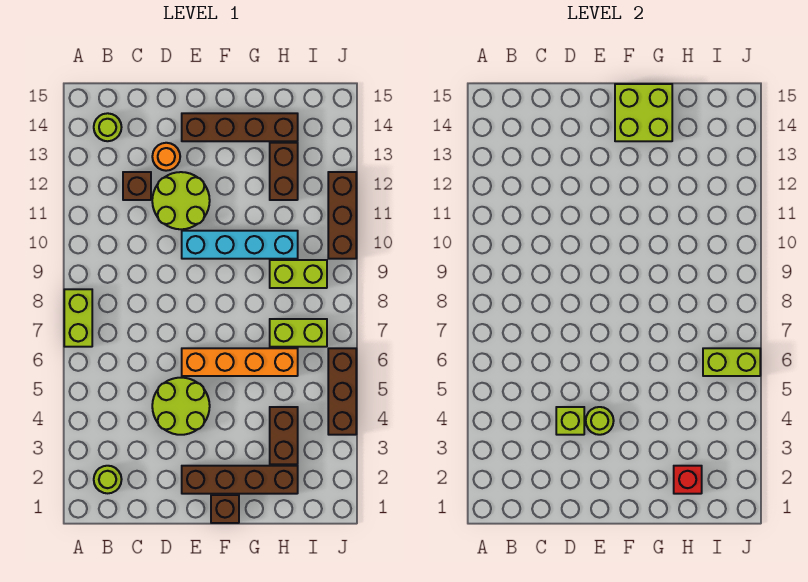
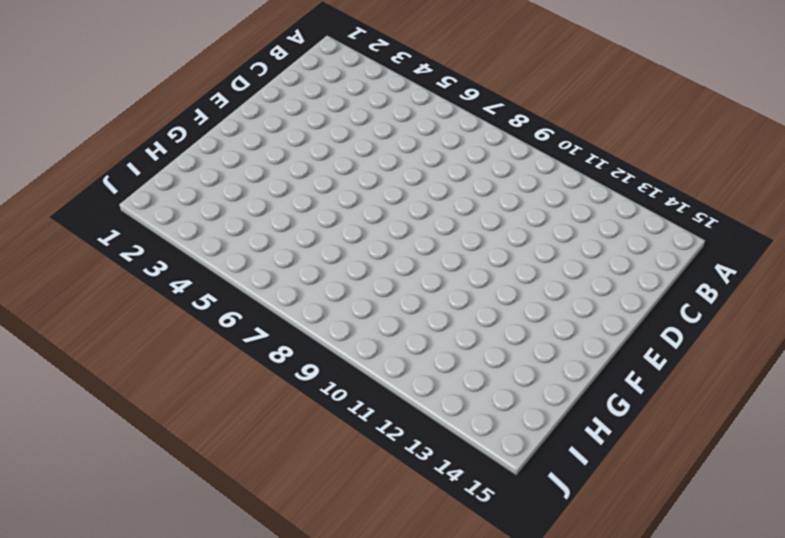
none -> lime brick A7:A8 level 1
none -> lime round brick B2 level 1
none -> lime round brick B14 level 1

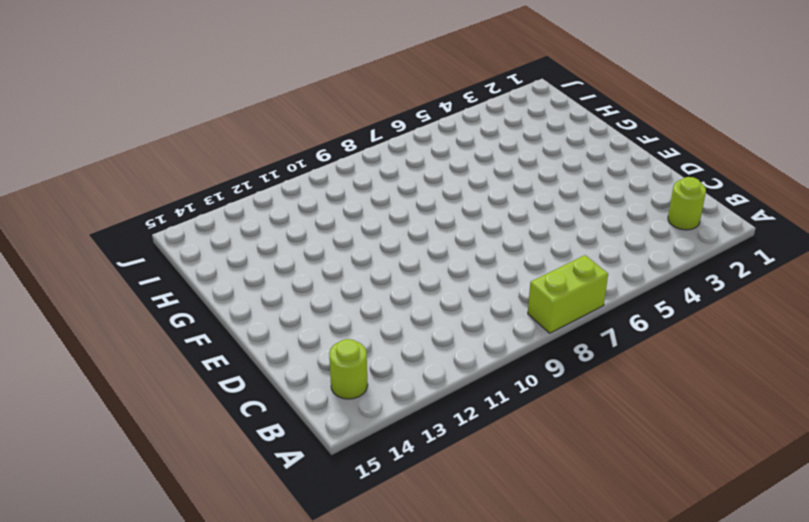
none -> brown brick C12 level 1
none -> lime round brick D4:E5 level 1
none -> lime round brick D11:E12 level 1

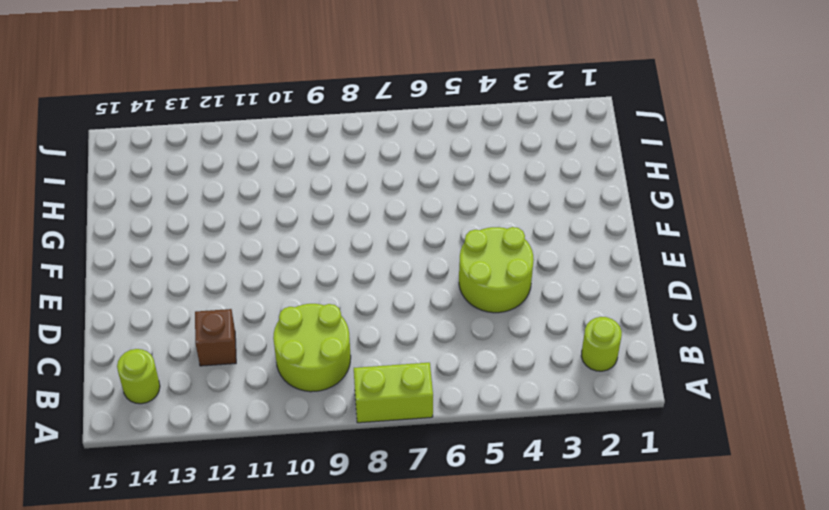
lime round brick B9:C10 level 1 -> lime round brick D11:E12 level 1
none -> orange round brick D13 level 1
none -> brown brick E2:H2 level 1
none -> orange brick E6:H6 level 1

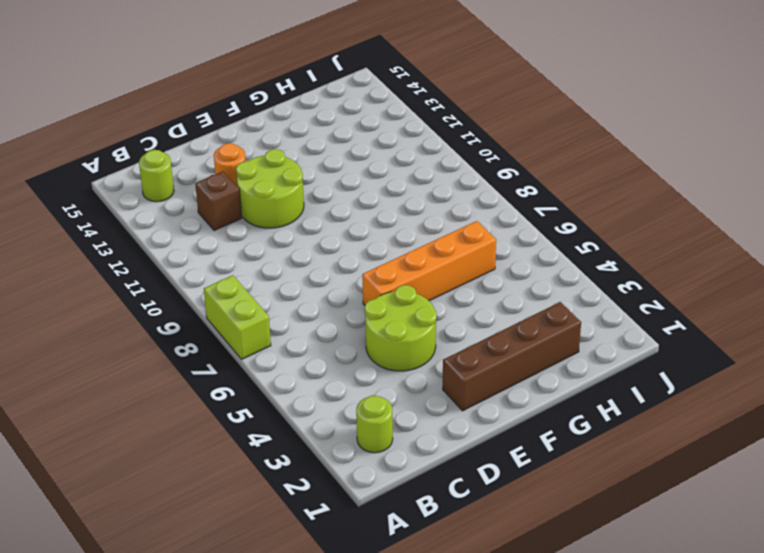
none -> cyan brick E10:H10 level 1
none -> brown brick E14:H14 level 1
none -> brown brick F1 level 1

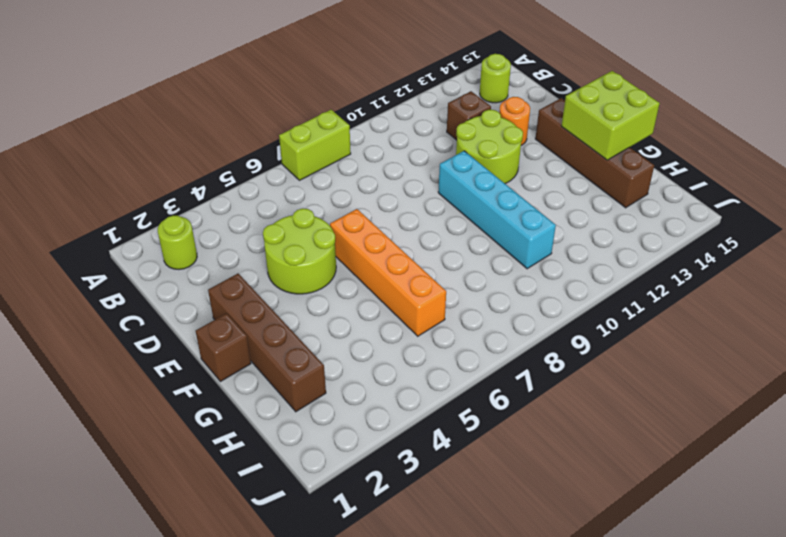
none -> brown brick H3:H4 level 1
none -> lime brick H7:I7 level 1
none -> lime brick H9:I9 level 1

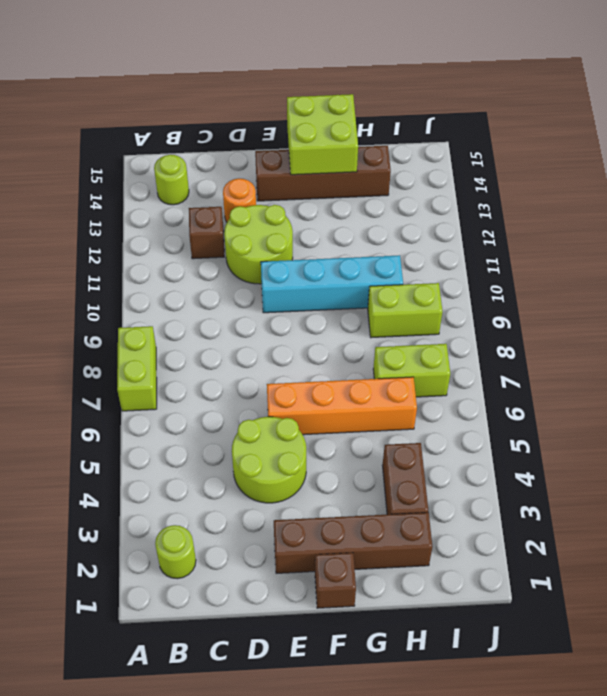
none -> brown brick H12:H13 level 1
none -> brown brick J4:J6 level 1
none -> brown brick J10:J12 level 1

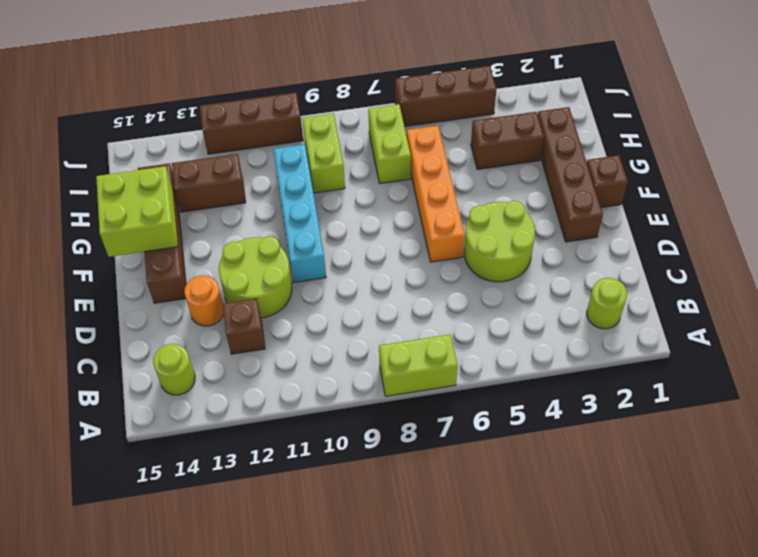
none -> lime brick D4 level 2
none -> lime round brick E4 level 2
none -> red brick H2 level 2

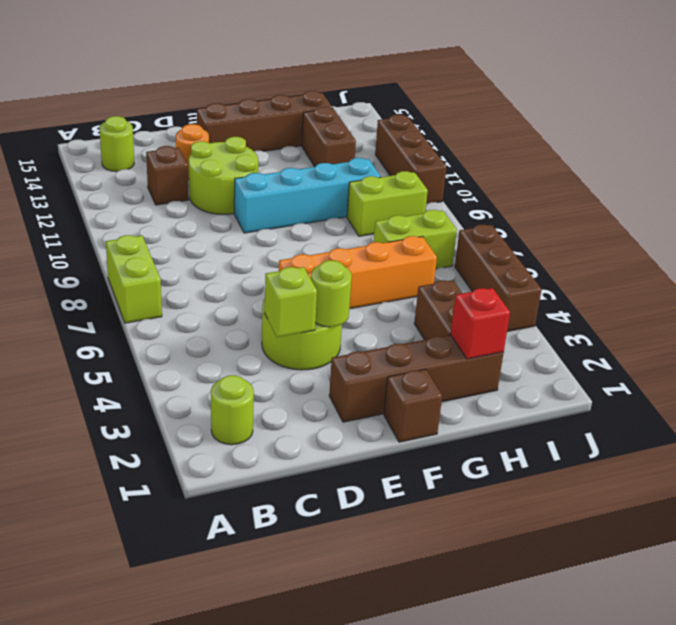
none -> lime brick F14:G15 level 2
none -> lime brick I6:J6 level 2

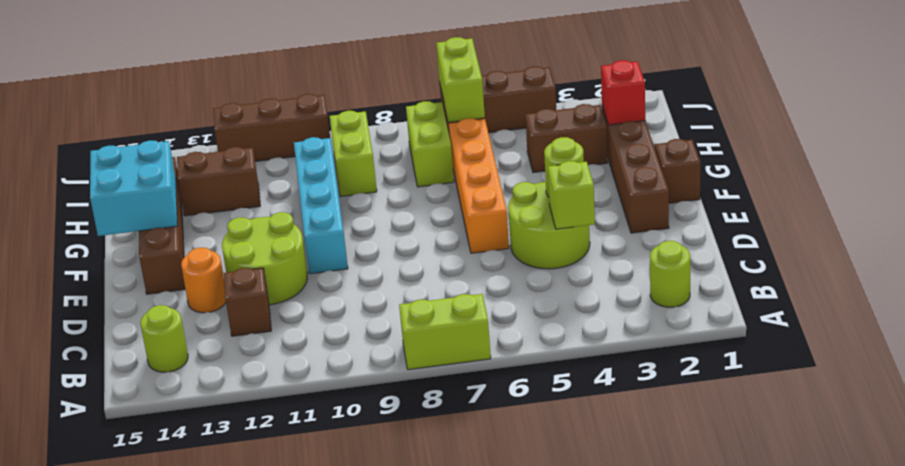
cyan brick F14:G15 level 2 -> lime brick F14:G15 level 2

